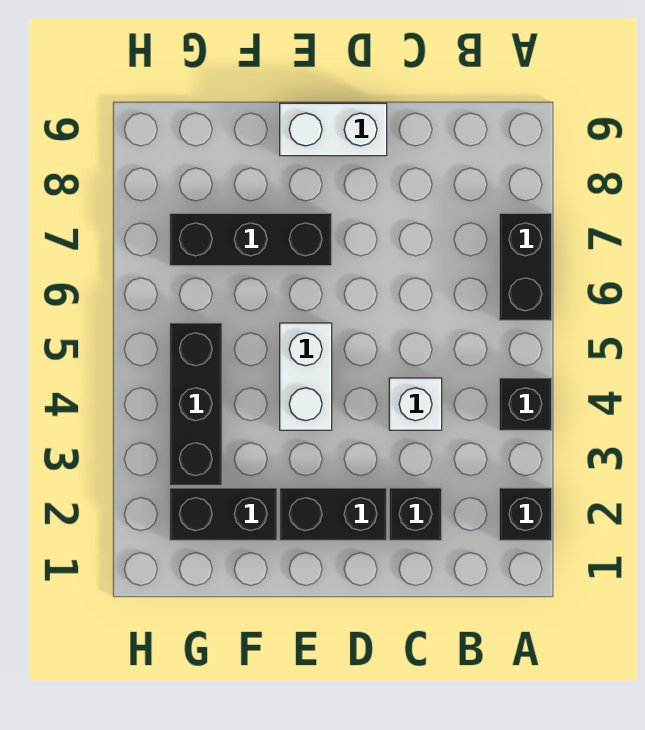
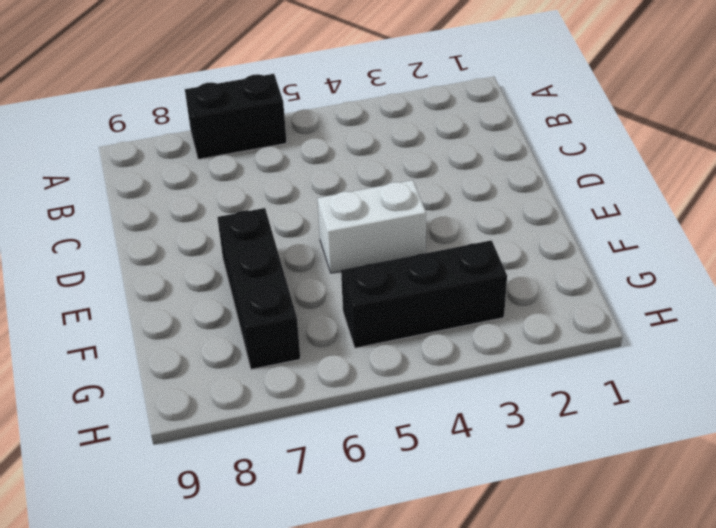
none -> black brick A2 level 1
none -> black brick A4 level 1

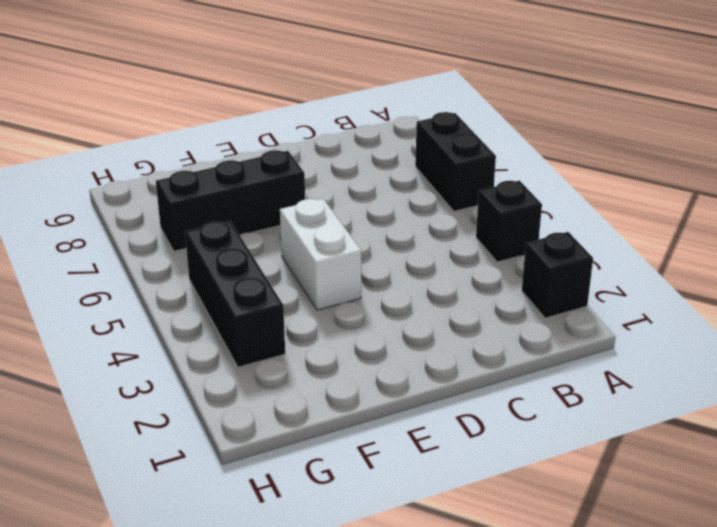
none -> black brick C2 level 1
none -> white brick C4 level 1

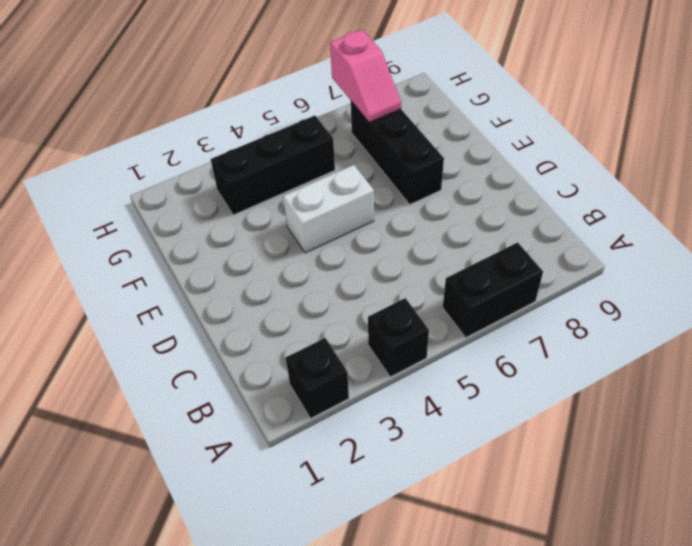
pink slope G7:H7 level 2 top H -> none
none -> black brick C2 level 1
none -> white brick C4 level 1

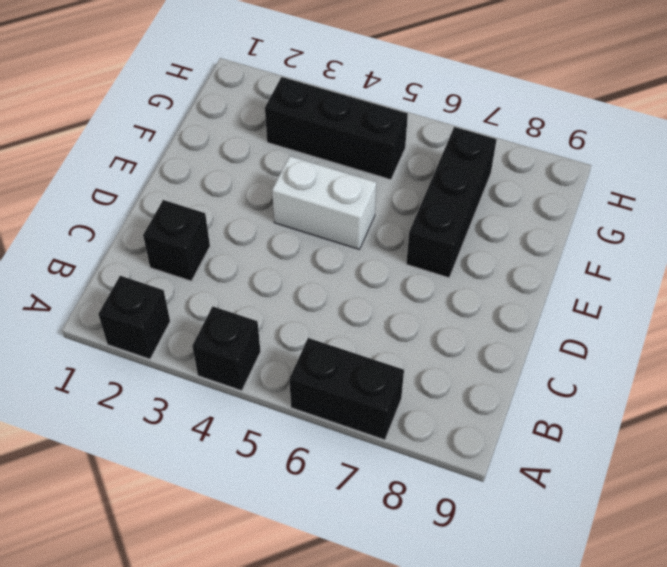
none -> white brick C4 level 1
none -> black brick D2:E2 level 1

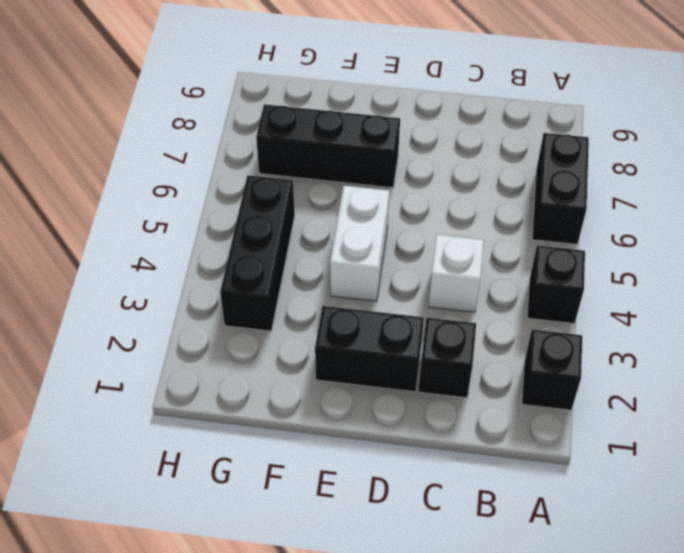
none -> white brick D9:E9 level 1
none -> black brick F2:G2 level 1

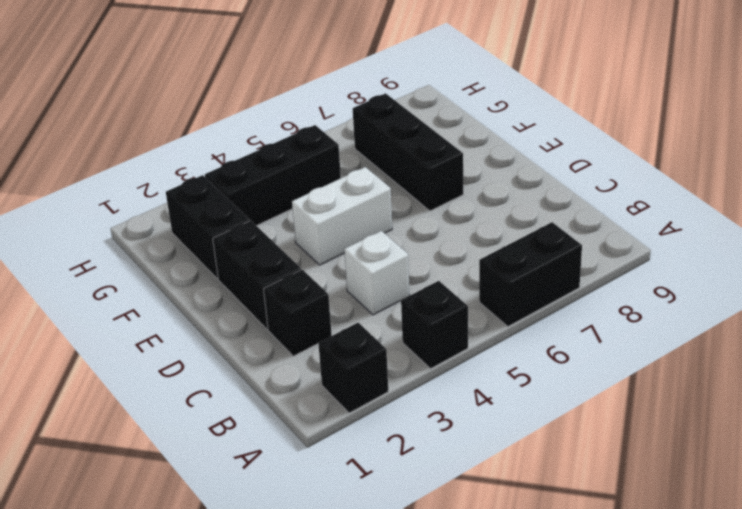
none -> white brick D9:E9 level 1

